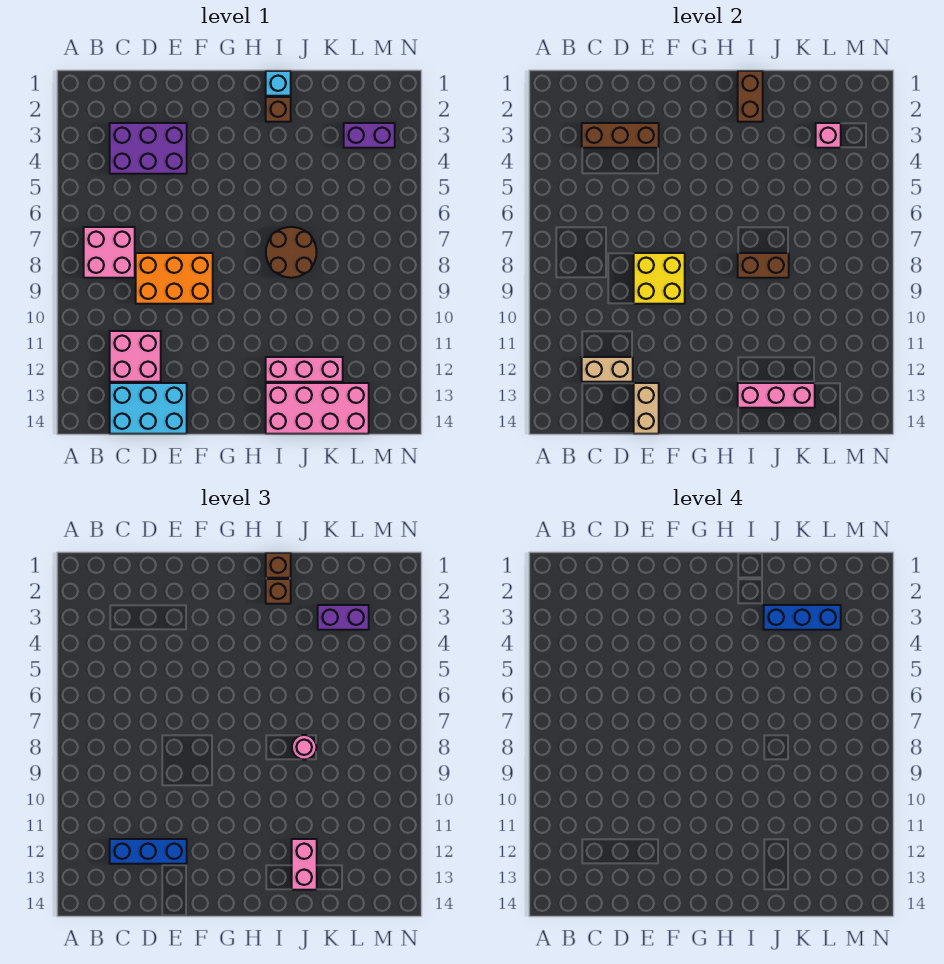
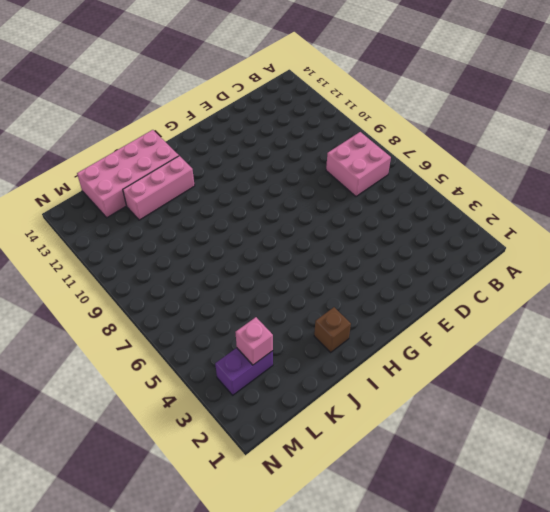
none -> purple brick C3:E4 level 1
none -> pink brick C11:D12 level 1
none -> cyan brick C13:E14 level 1

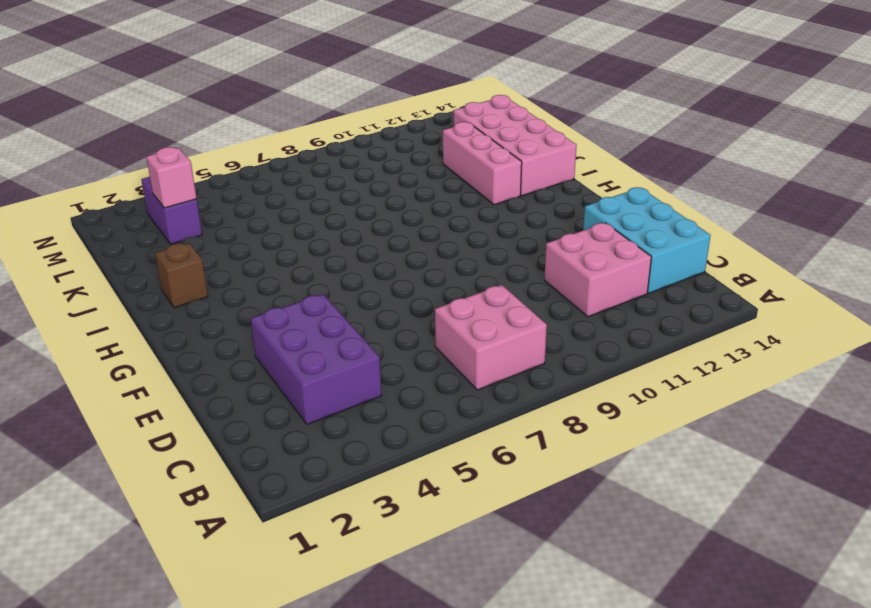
none -> orange brick D8:F9 level 1
none -> cyan brick I1 level 1
none -> brown round brick I7:J8 level 1

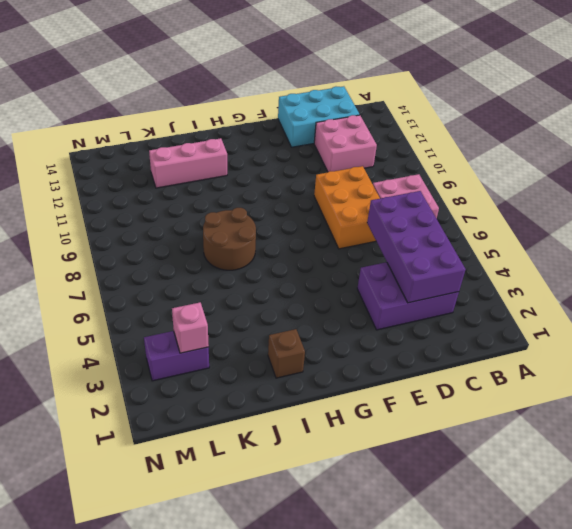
purple brick C3:D6 level 2 -> brown brick C3:E3 level 2
orange brick D7:E9 level 1 -> orange brick D8:F9 level 1
none -> cyan brick I1 level 1
none -> pink brick I13:L14 level 1
none -> tan brick C12:D12 level 2

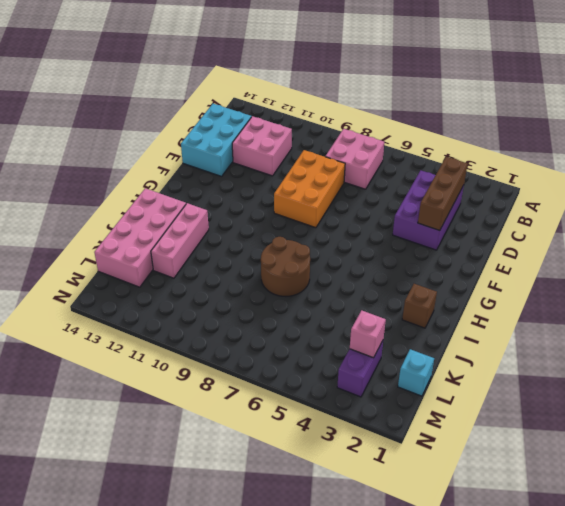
cyan brick L1 level 1 -> cyan brick I1 level 1
none -> tan brick C12:D12 level 2
none -> yellow brick E8:F9 level 2
none -> tan brick E13:E14 level 2

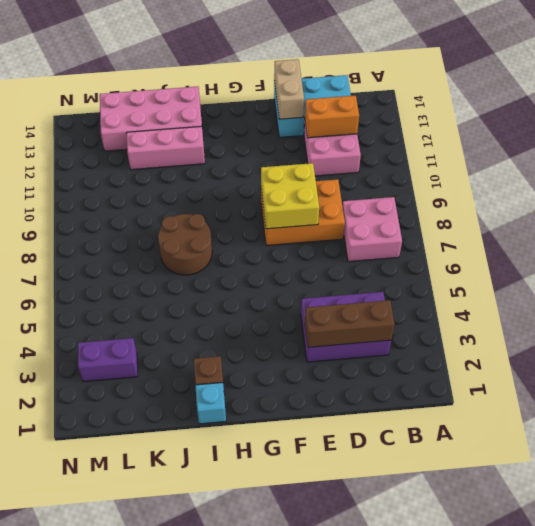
orange brick C12:D12 level 2 -> tan brick C12:D12 level 2
none -> brown brick I1:I2 level 2
none -> brown brick I8:J8 level 2
none -> pink brick I13:K13 level 2

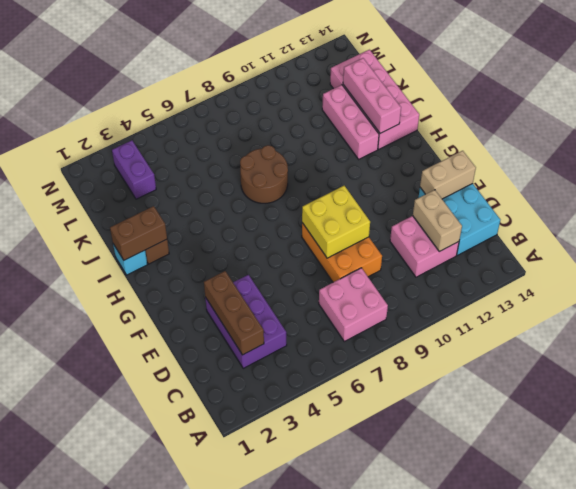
none -> brown brick I8:J8 level 2
none -> pink brick L3 level 2
none -> blue brick C12:E12 level 3

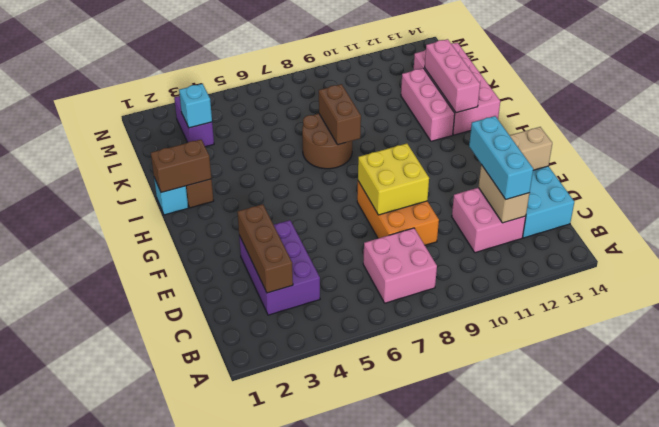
cyan brick C12:E12 level 3 -> blue brick C12:E12 level 3
cyan brick L3 level 2 -> pink brick L3 level 2
none -> brown brick I1 level 3
none -> brown brick I2 level 3
none -> pink round brick J8 level 3

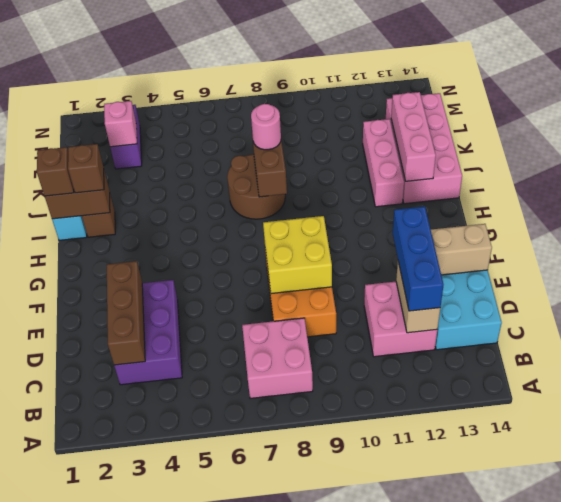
none -> pink brick J12:J13 level 3
none -> purple brick K3:L3 level 3
none -> blue brick J3:L3 level 4

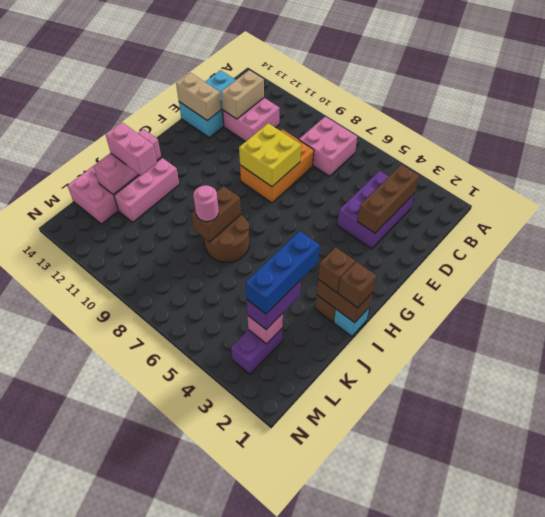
none -> blue brick C12:E12 level 3

